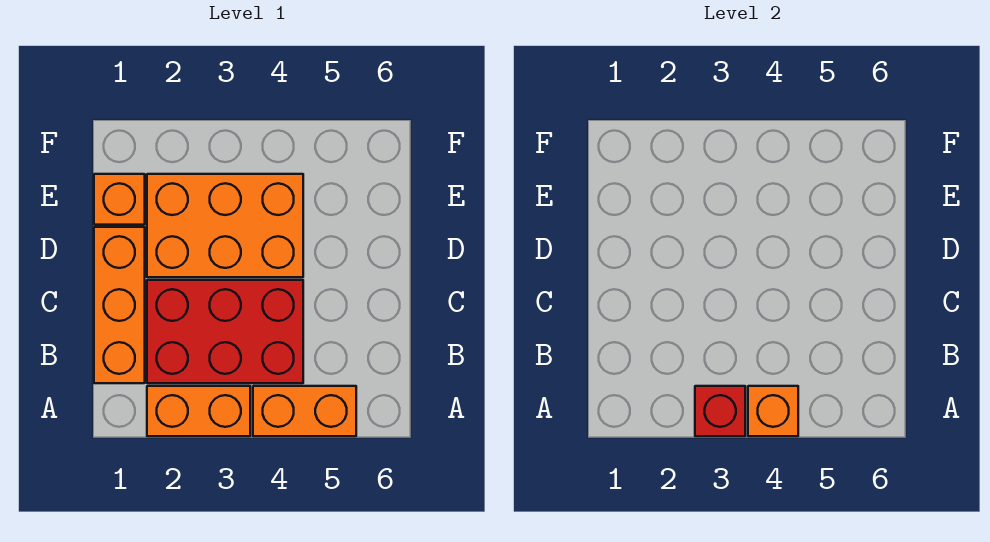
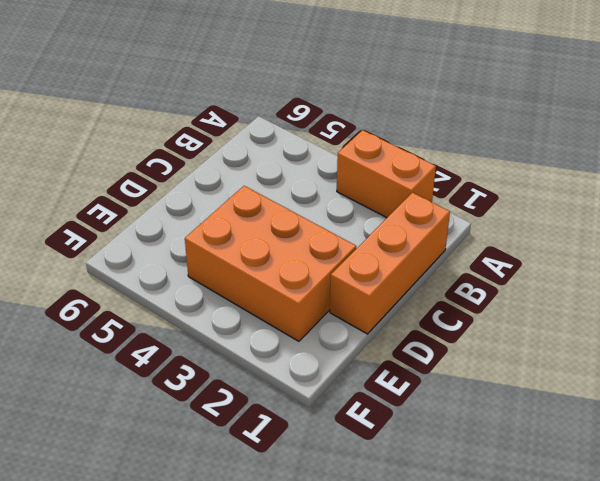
none -> orange brick A4:A5 level 1
none -> red brick B2:C4 level 1

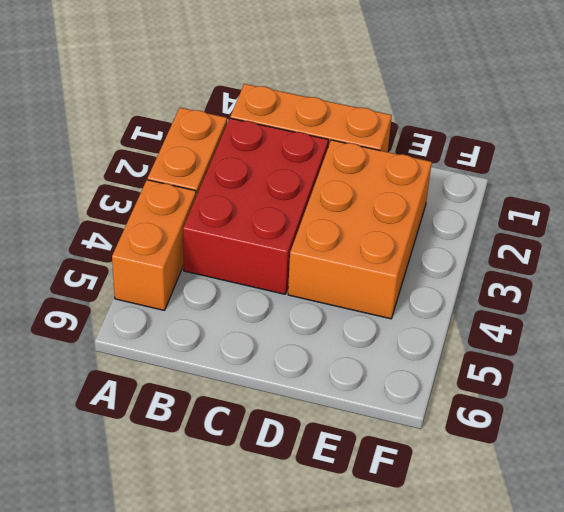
none -> orange brick E1 level 1
none -> red brick A3 level 2

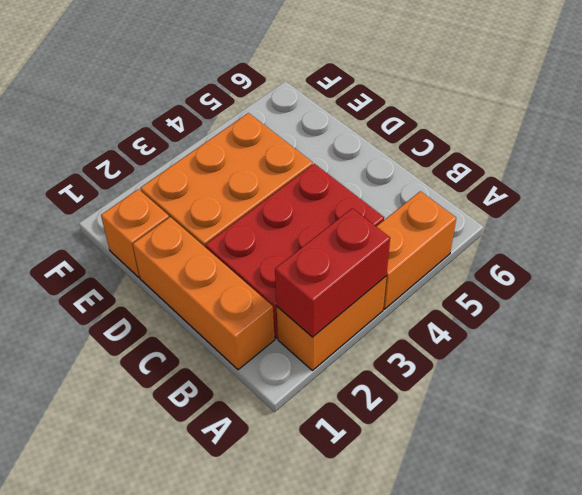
red brick A2:A3 level 2 -> red brick A3 level 2
none -> orange brick A4 level 2

